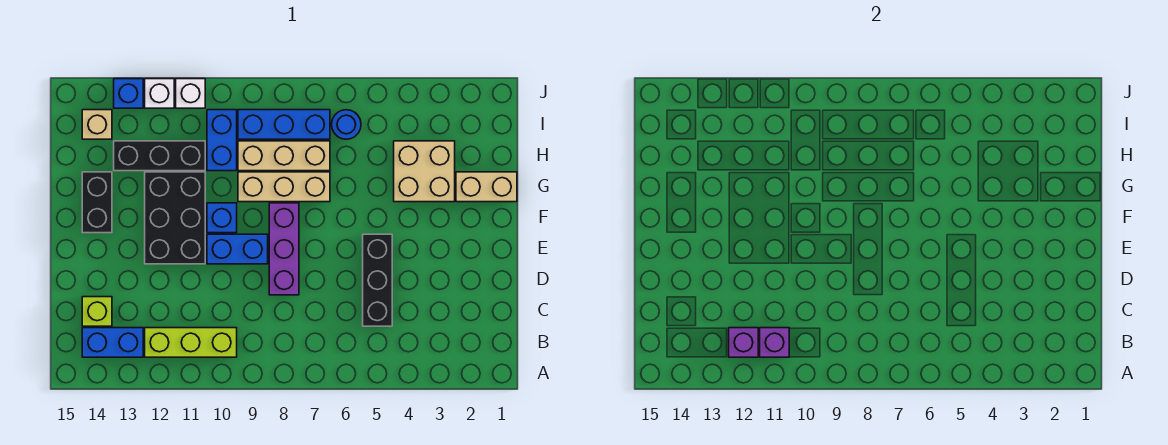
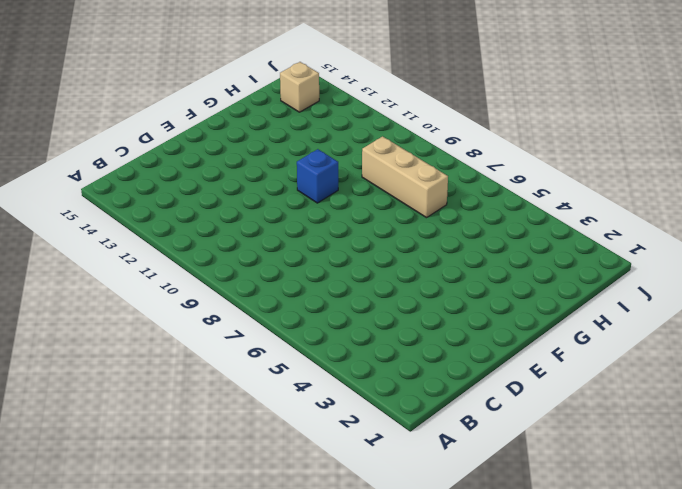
none -> lime brick B10:B12 level 1
none -> blue brick B13:B14 level 1
none -> black brick C5:E5 level 1

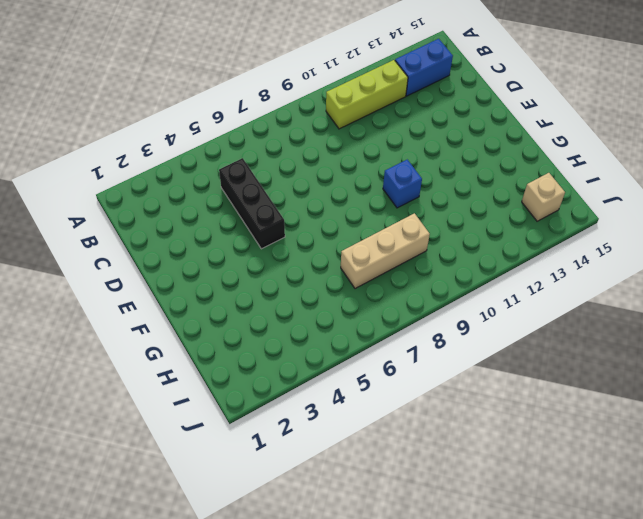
none -> lime brick C14 level 1
none -> purple brick D8:F8 level 1
none -> blue brick E9:E10 level 1

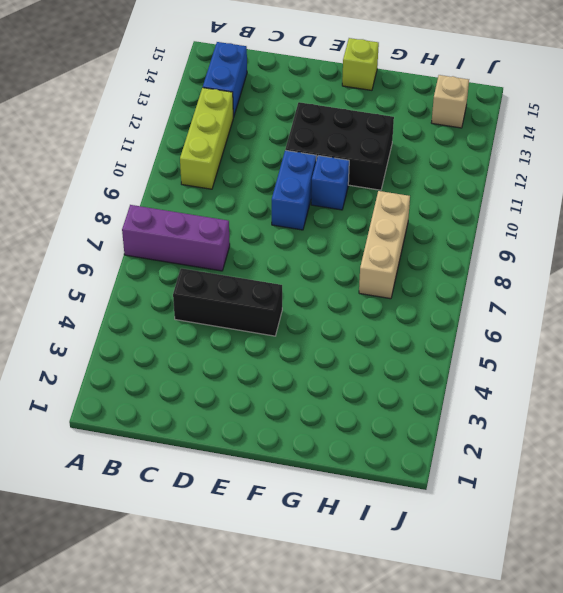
purple brick A7:C7 level 1 -> purple brick D8:F8 level 1
lime brick F15 level 1 -> lime brick C14 level 1
none -> black brick F14:G14 level 1
none -> tan brick G1:G2 level 1
none -> tan brick G3:H4 level 1

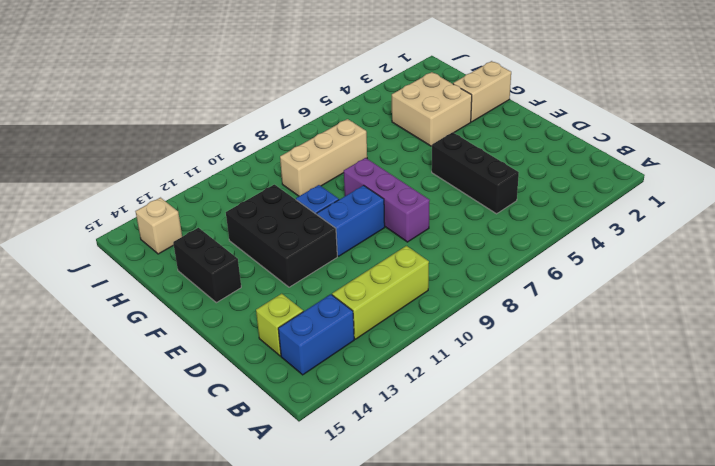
none -> tan brick G7:G9 level 1
none -> blue brick H10:I10 level 1
none -> black brick H11:H13 level 1

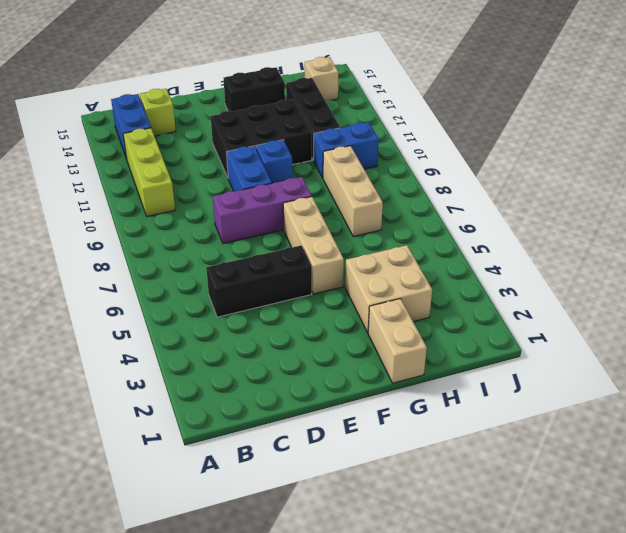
tan brick F5:F7 level 1 -> tan brick G7:G9 level 1
none -> blue round brick I6 level 1
none -> blue brick I7:I9 level 1
none -> white brick J11 level 1

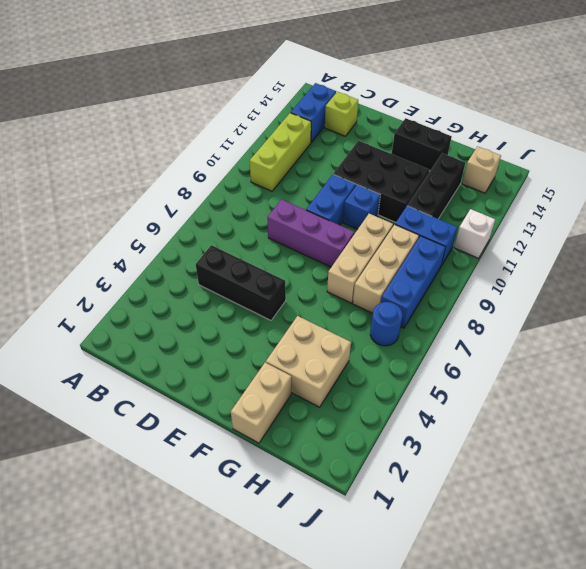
none -> white brick J12 level 1
none -> blue brick J13 level 1
none -> purple brick B11 level 2

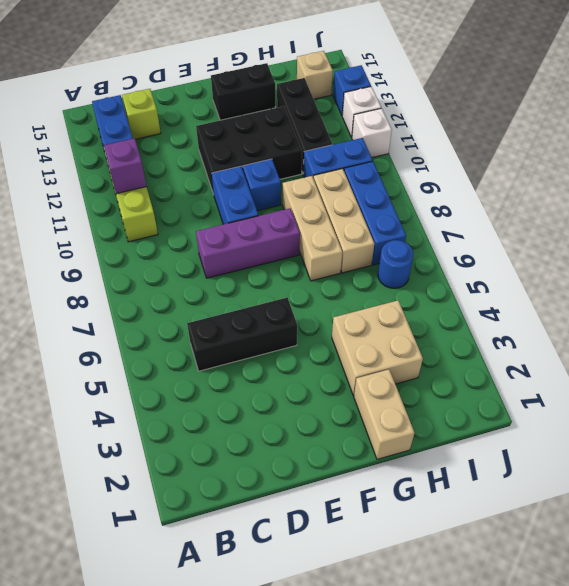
none -> purple brick B12 level 2

